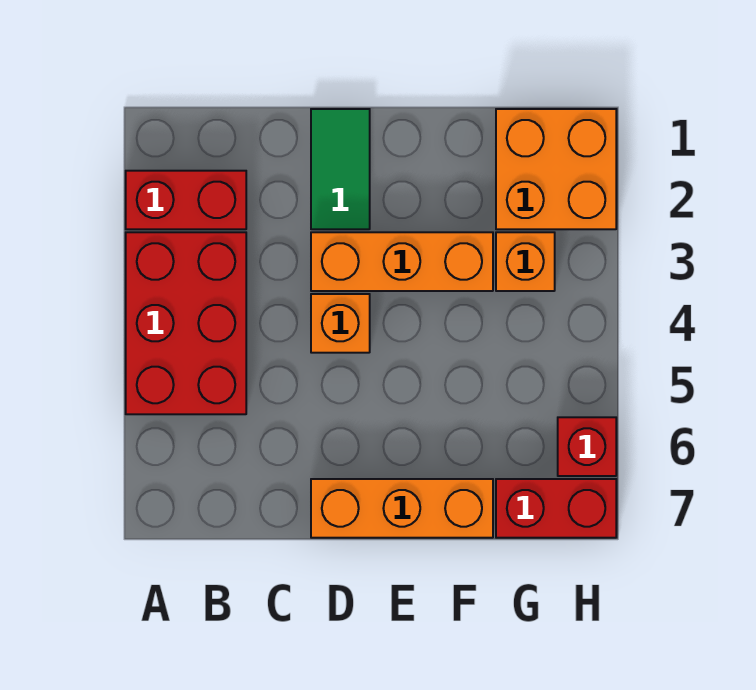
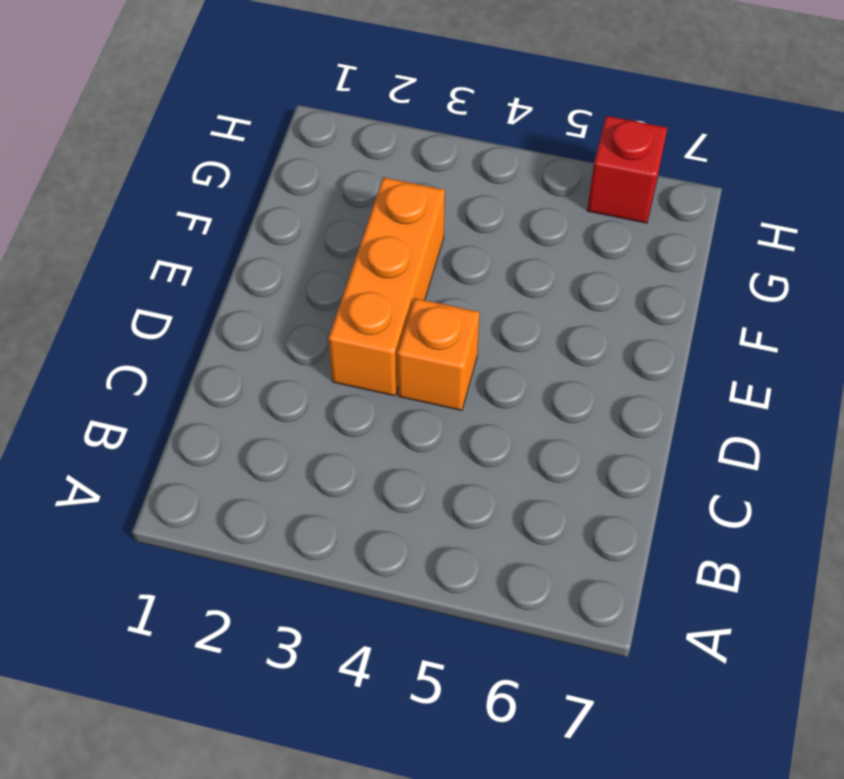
none -> red brick A2:B2 level 1
none -> red brick A3:B5 level 1

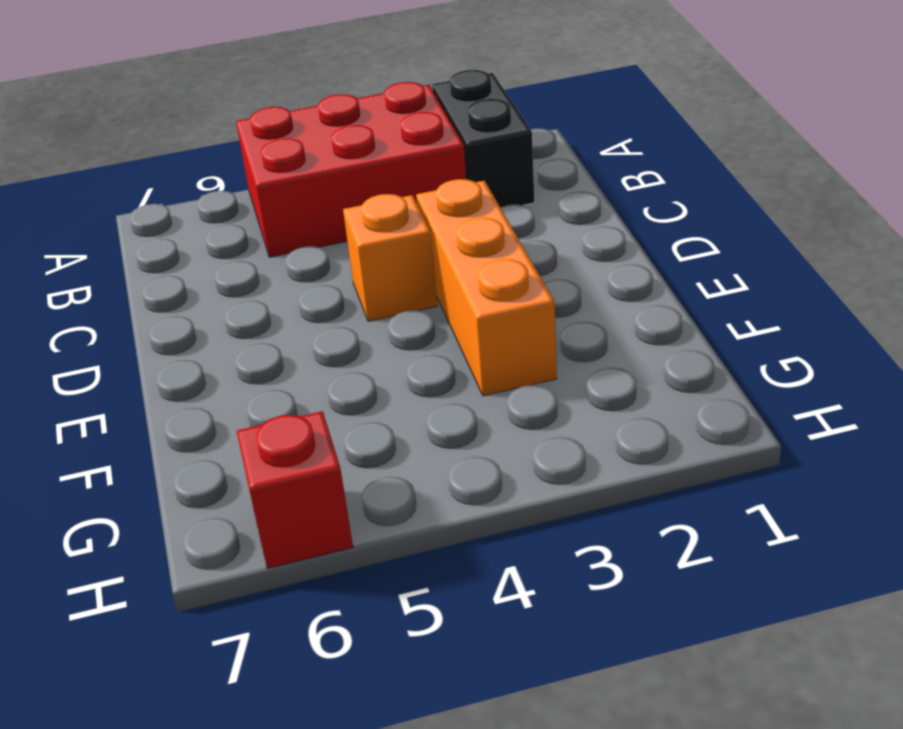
black brick A2:B2 level 1 -> red brick A2:B2 level 1
none -> green tile D1:D2 level 1
none -> orange brick D7:F7 level 1

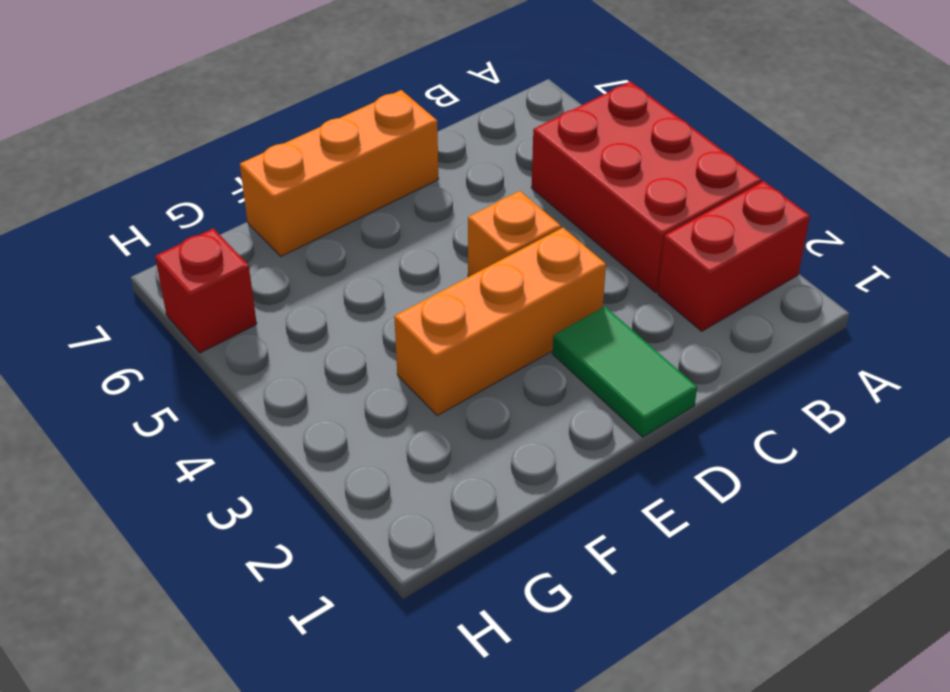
none -> orange brick G1:H2 level 1
none -> orange brick G3 level 1

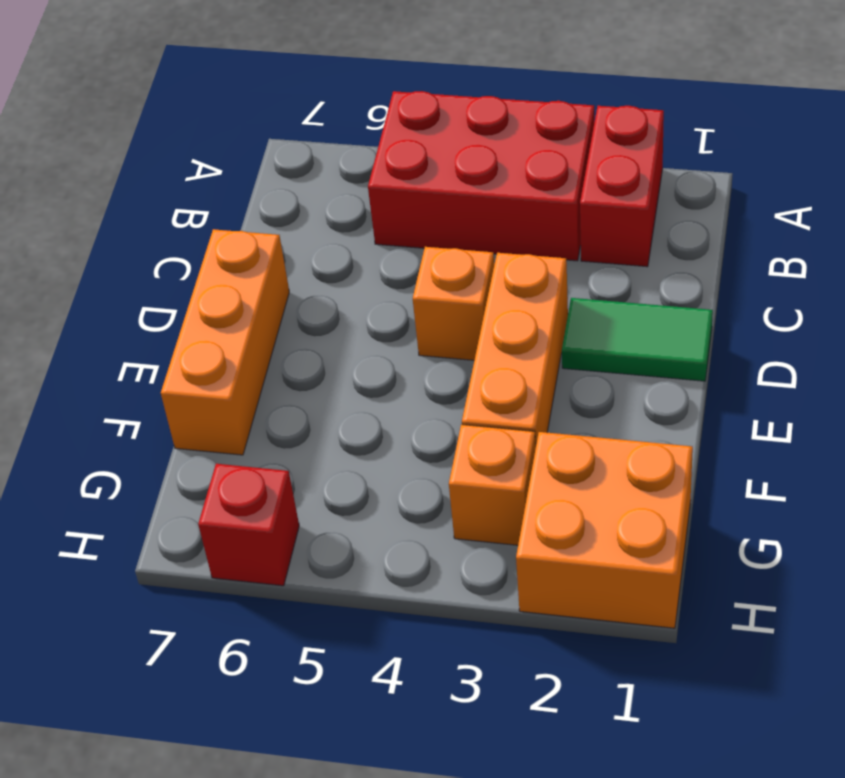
none -> red brick G7:H7 level 1

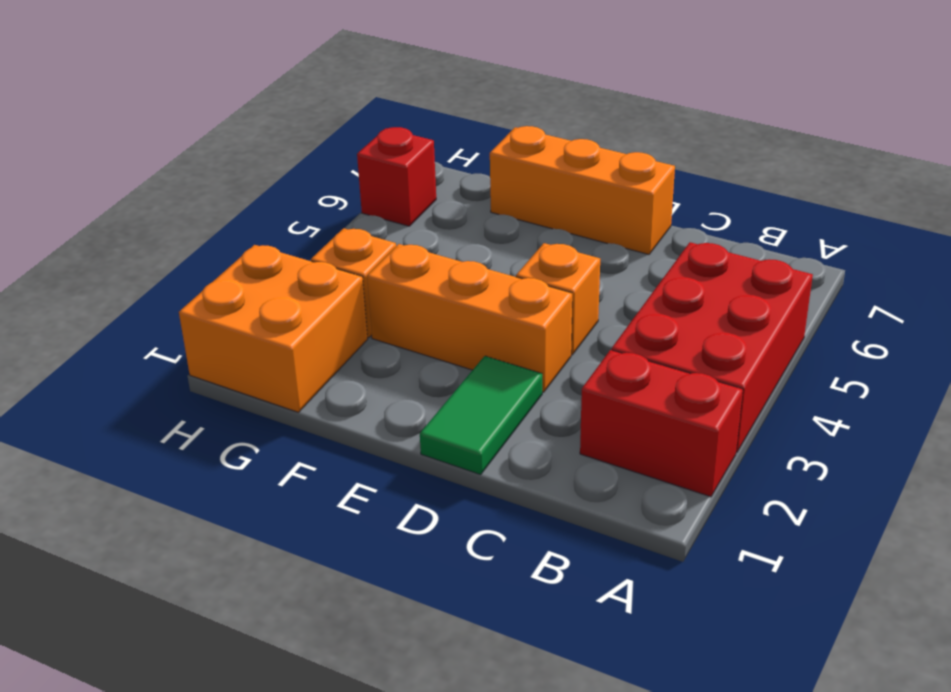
none -> red brick G7:H7 level 1

